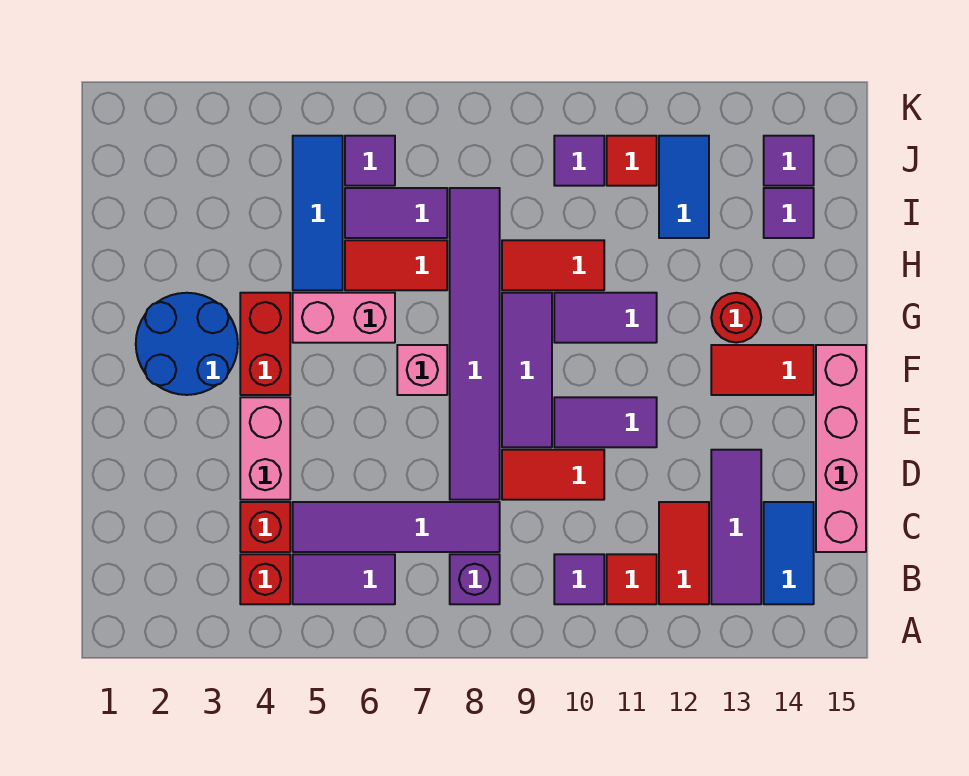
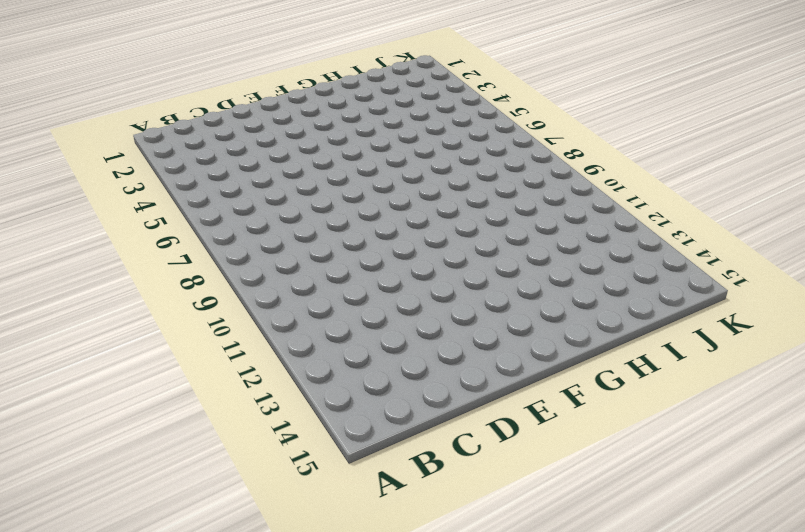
none -> red brick B4 level 1
none -> purple tile B5:B6 level 1
none -> purple brick B8 level 1
none -> purple tile B10 level 1

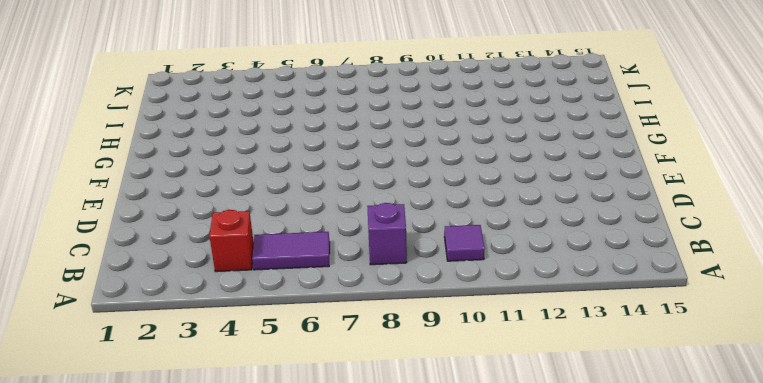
none -> red tile B11 level 1
none -> red tile B12:C12 level 1
none -> purple tile B13:D13 level 1
none -> blue tile B14:C14 level 1

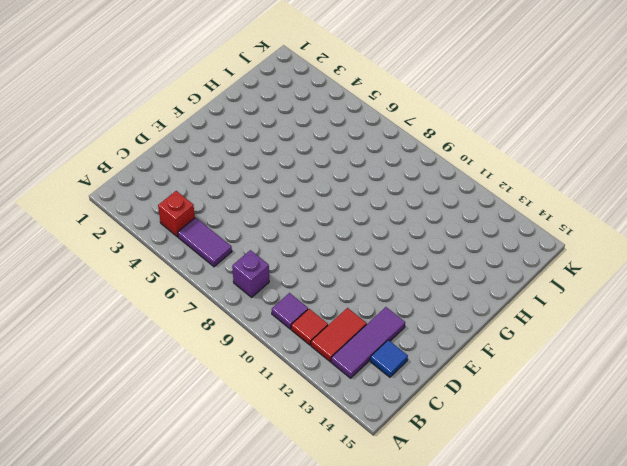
blue tile C14 level 1 -> blue tile B14:C14 level 1
none -> red brick C4 level 1
none -> purple tile C5:C8 level 1
none -> pink brick C15:F15 level 1
none -> pink brick D4:E4 level 1

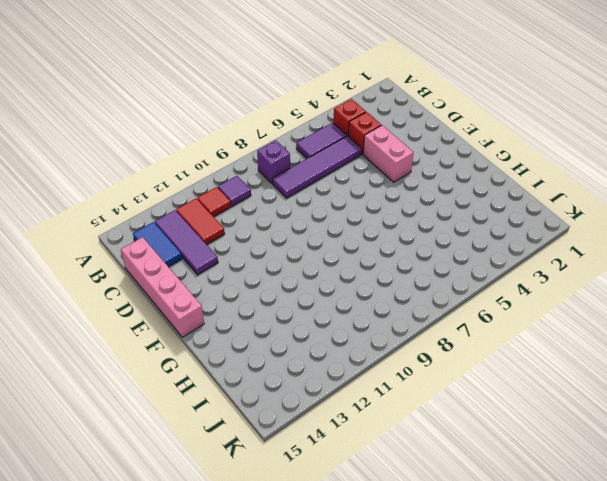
none -> purple tile D8:I8 level 1
none -> red tile D9:D10 level 1
none -> purple tile E9:G9 level 1
none -> purple tile E10:E11 level 1

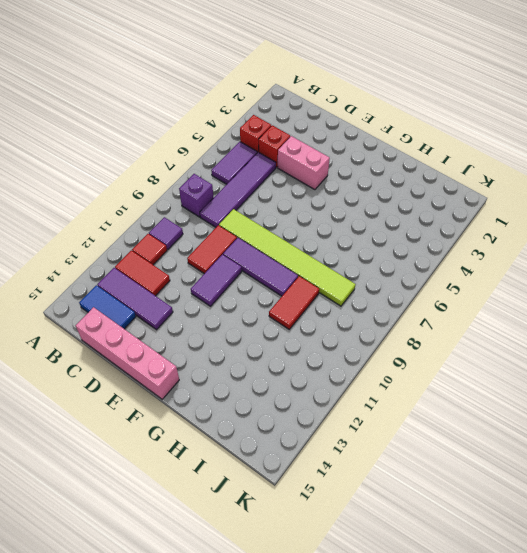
lime tile D8:I8 level 1 -> purple tile D8:I8 level 1
none -> blue round brick F2:G3 level 1
none -> red brick F4:G4 level 1
none -> pink brick F7 level 1
none -> red tile F13:F14 level 1

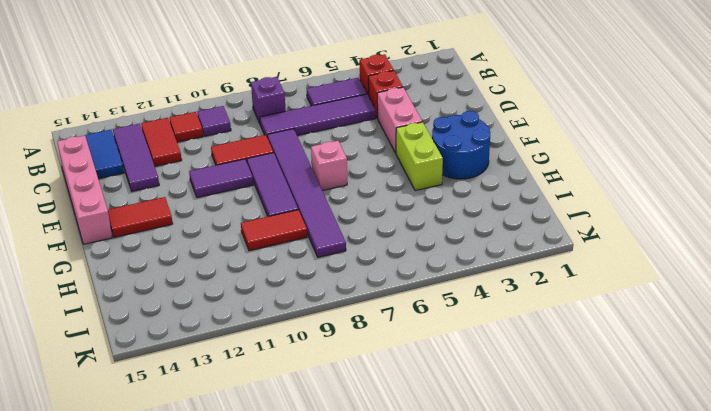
lime brick F4:G4 level 1 -> red brick F4:G4 level 1
none -> pink brick G5:G6 level 1
none -> purple tile G10:G11 level 1
none -> red round brick G13 level 1
none -> blue tile H5:J5 level 1

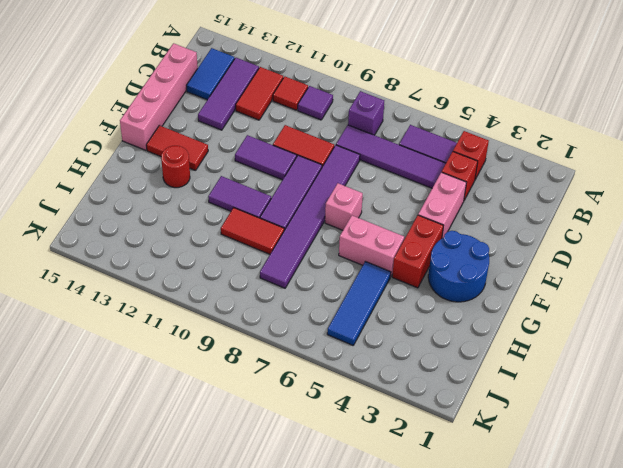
none -> red tile H6:H7 level 1
none -> purple tile I6:I7 level 1
none -> blue tile I12:J12 level 1
none -> purple tile I14 level 1

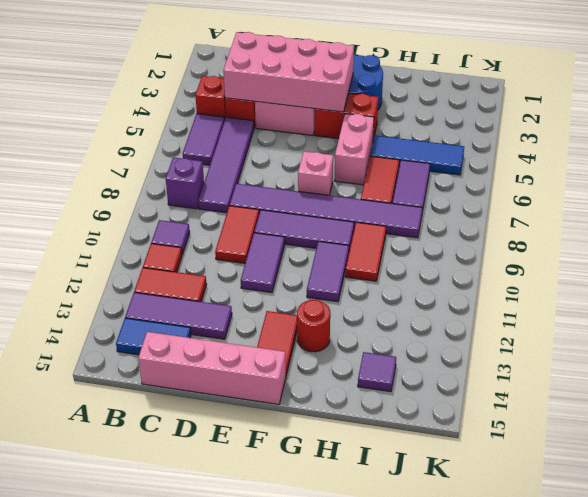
pink brick C3:F4 level 2 -> none
none -> blue tile I12:J12 level 1
none -> purple tile J6 level 1
none -> purple tile J10 level 1
none -> red tile J11 level 1

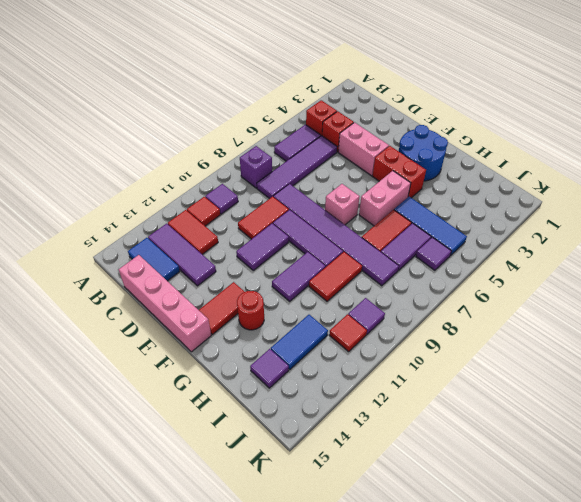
blue tile I12:I13 level 1 -> blue tile I12:J12 level 1
none -> purple tile J14 level 1

